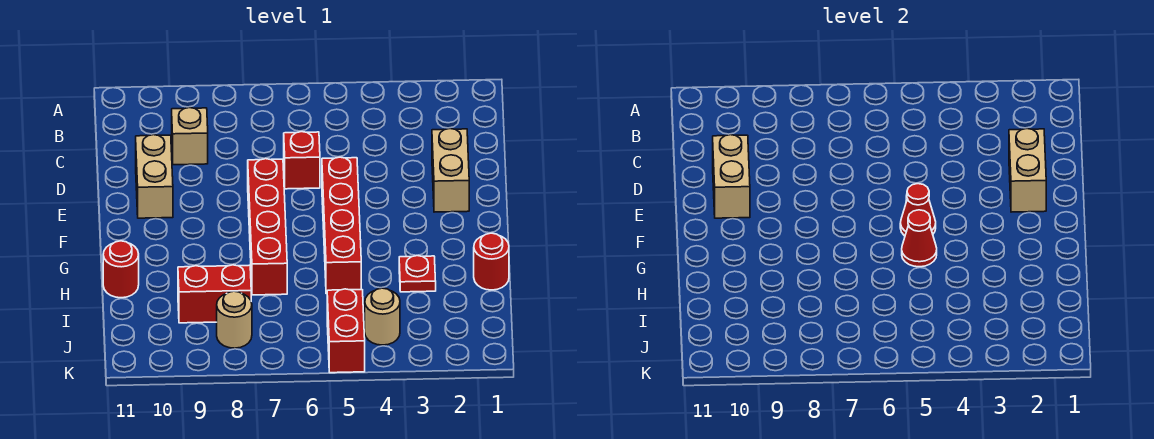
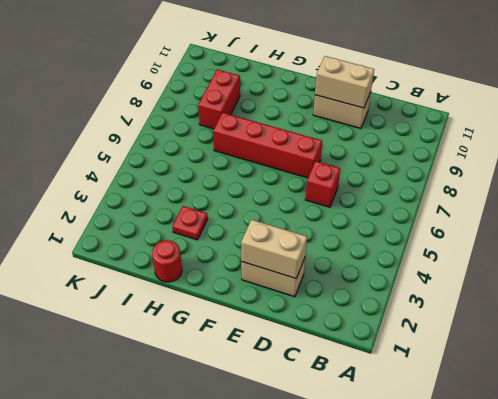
none -> tan brick C9 level 1
none -> red brick E5:H5 level 1
none -> red round brick H11 level 1

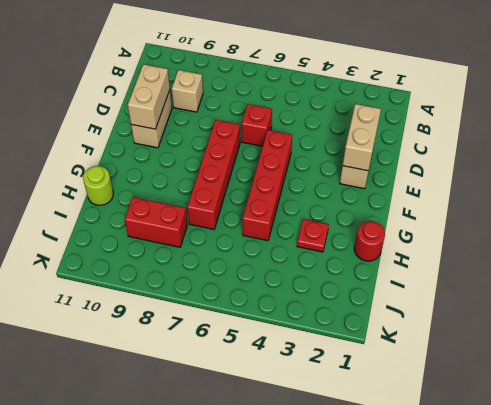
lime round brick H11 level 1 -> red round brick H11 level 1
none -> tan round brick J4 level 1
none -> red brick J5:K5 level 1
none -> tan round brick J8 level 1

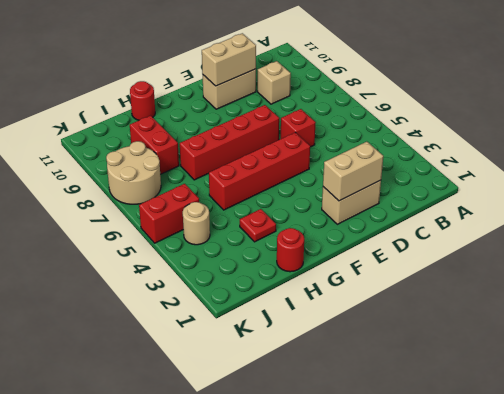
tan round brick J7:K8 level 1 -> tan round brick J8 level 1
none -> red cone F5 level 2
none -> red cone G5 level 2

